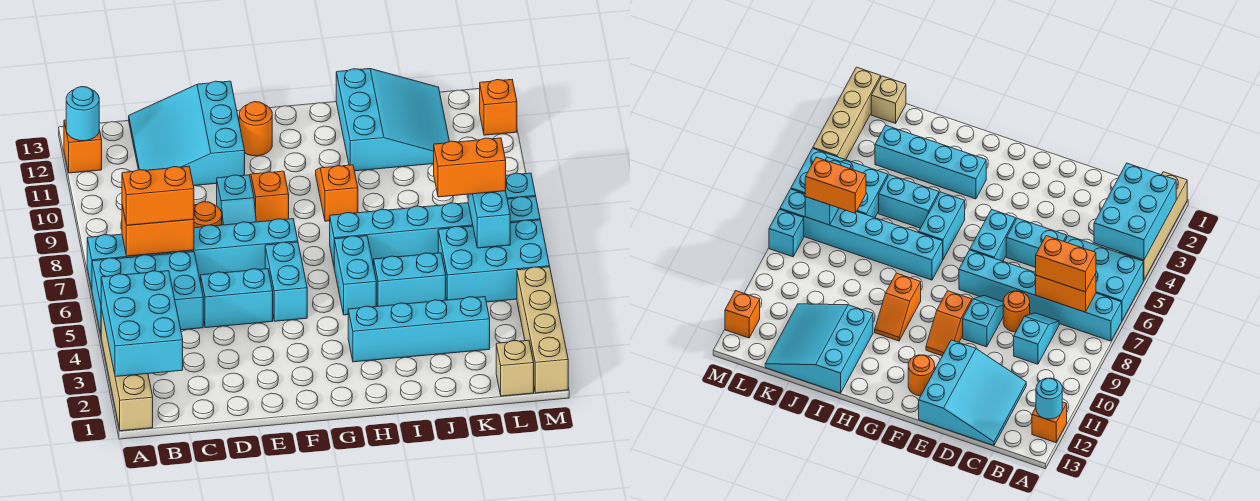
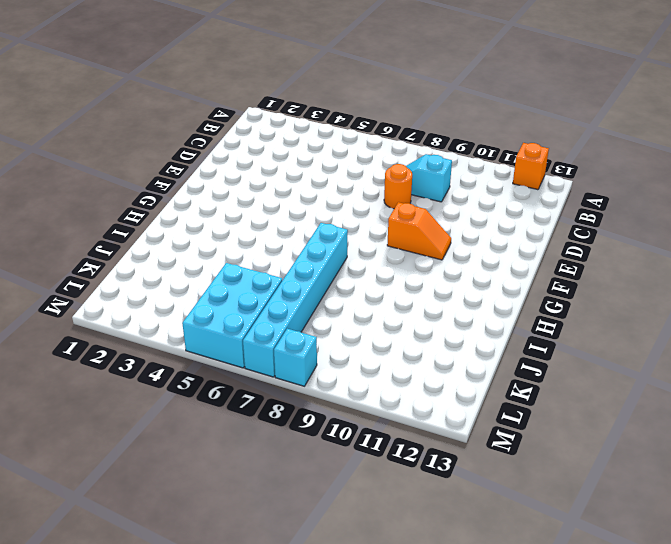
none -> tan brick A1:A4 level 1
none -> cyan brick A5:C6 level 1
none -> cyan brick A7:F7 level 1

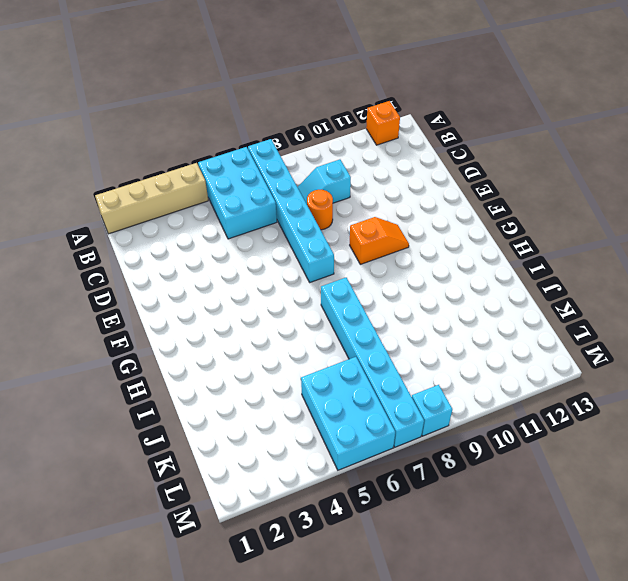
none -> cyan slope C11:E13 level 1 top E
none -> cyan brick D5:E5 level 1
none -> cyan slope E8:E9 level 1 top 9

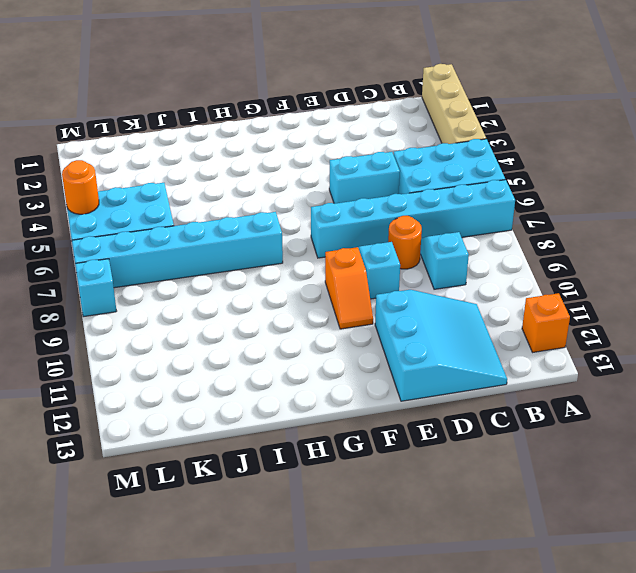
orange round brick M5 level 2 -> orange round brick F12 level 1
none -> cyan brick F5:F6 level 1
none -> cyan brick H3:K3 level 1
none -> cyan brick H5:H6 level 1

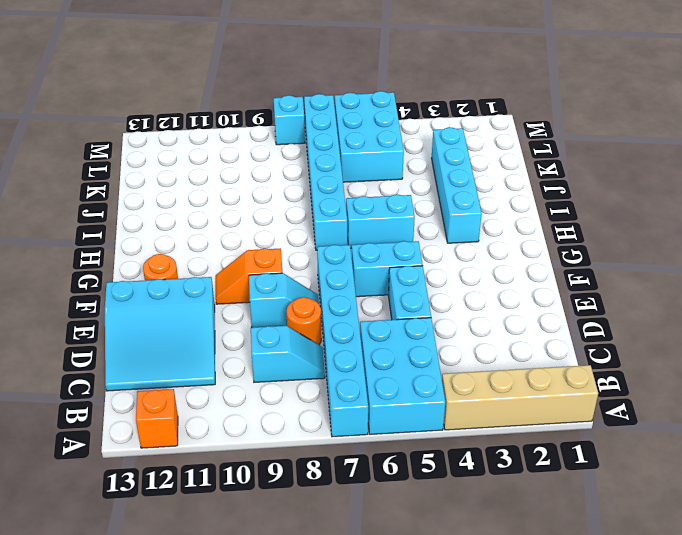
none -> orange slope H9:H10 level 1 top 9
none -> cyan brick I5:J5 level 1
none -> cyan slope I11:K13 level 1 top I

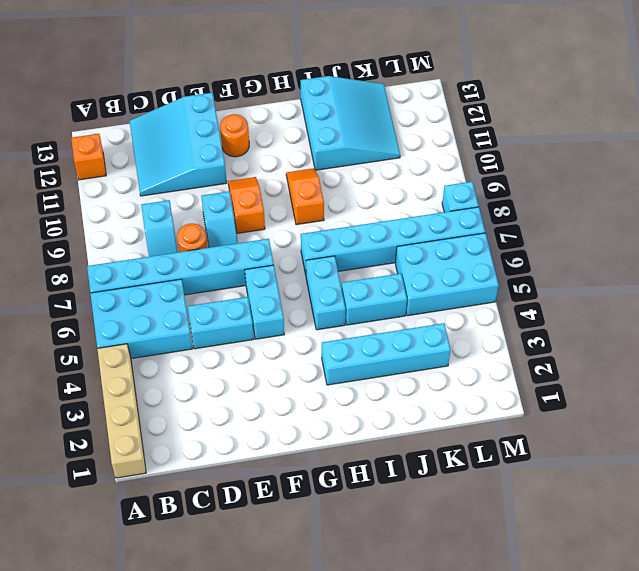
none -> tan brick L1 level 1
none -> tan brick M1:M4 level 1
none -> orange brick M12 level 1

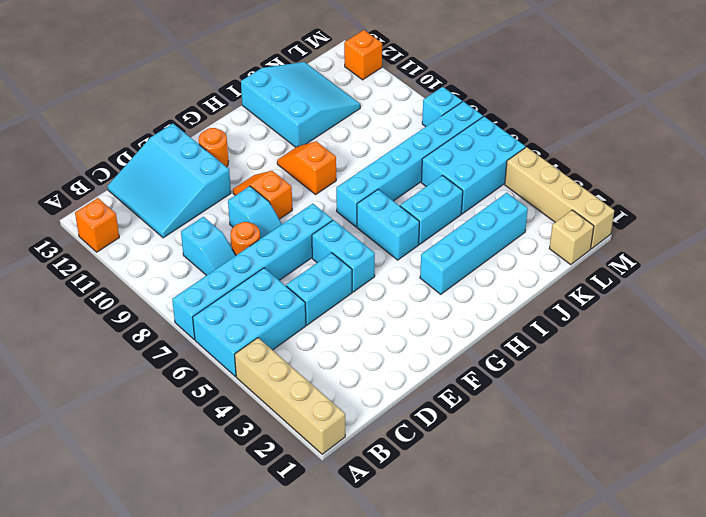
none -> cyan brick A2:B4 level 2
none -> cyan round brick A12 level 2
none -> orange brick B7:C7 level 2

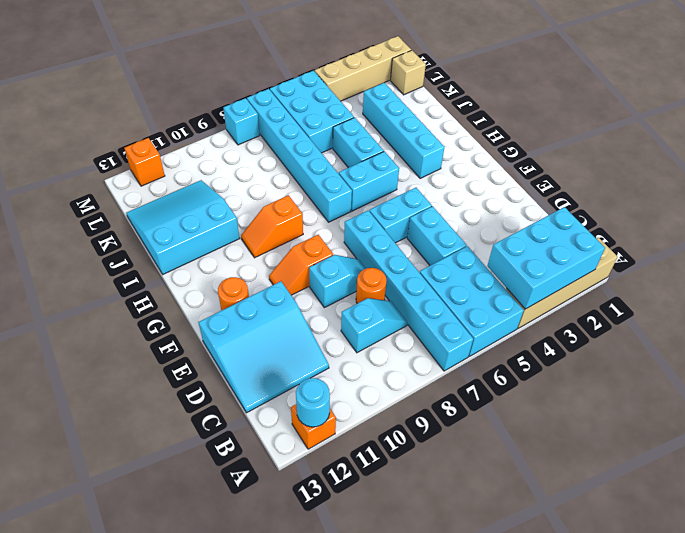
none -> orange brick B7:C7 level 2
none -> cyan brick L6:L7 level 2
none -> orange brick B7:C7 level 3

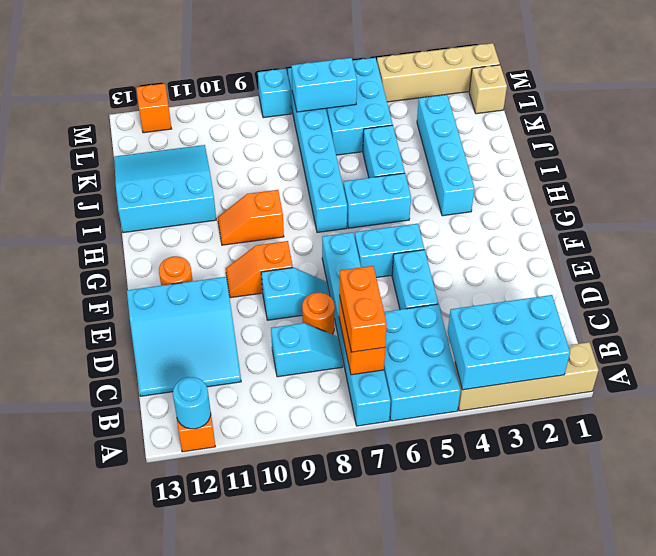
none -> orange brick K7:L7 level 3

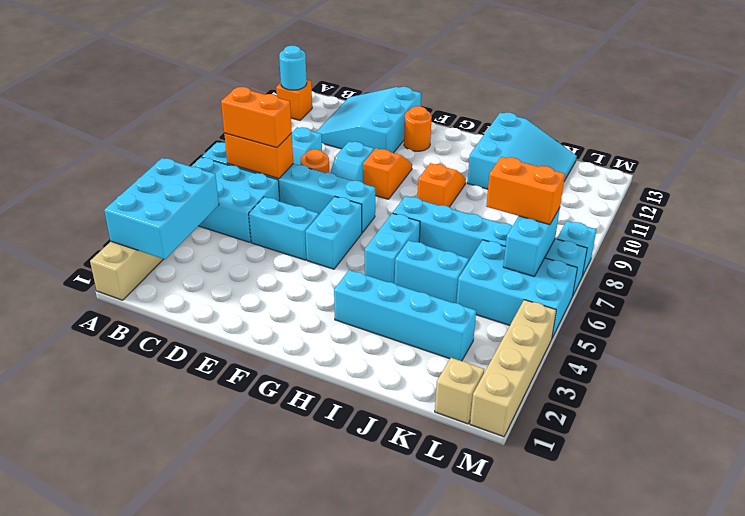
none -> orange brick M12 level 1

